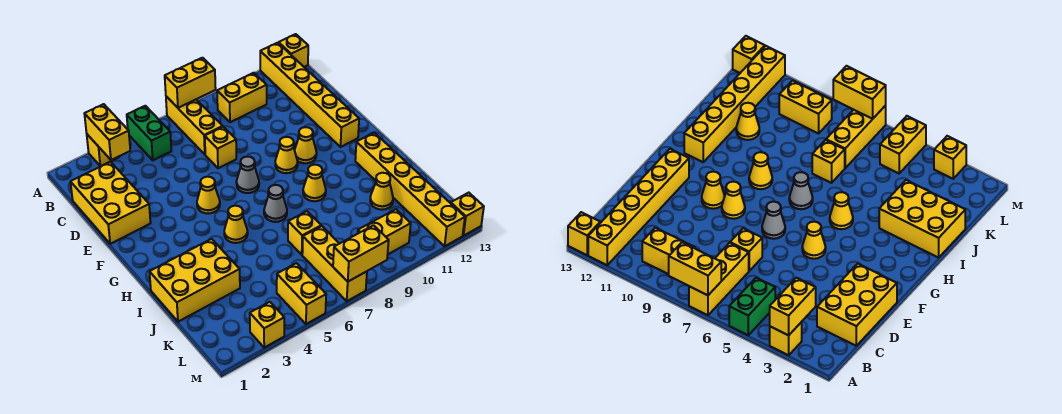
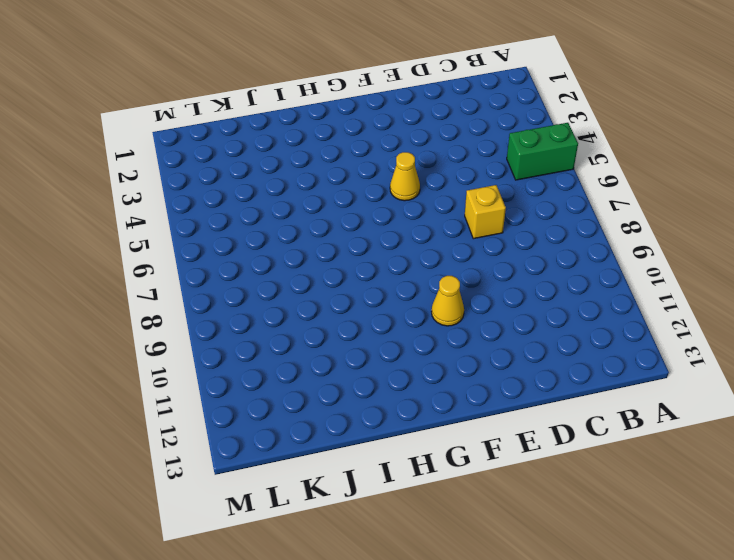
none -> yellow brick A3 level 1
none -> yellow brick A7:C7 level 1
none -> yellow brick A12:F12 level 1

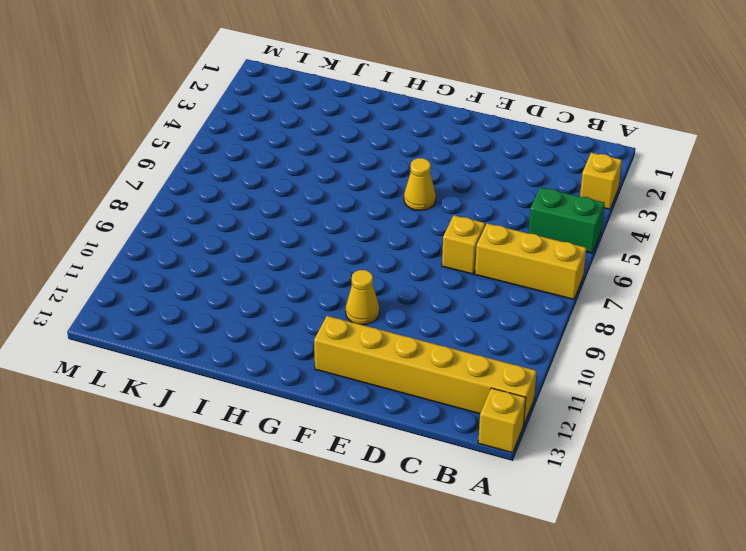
none -> yellow brick B9:B10 level 1
none -> yellow brick C1:E2 level 1
none -> grey cone F7 level 1

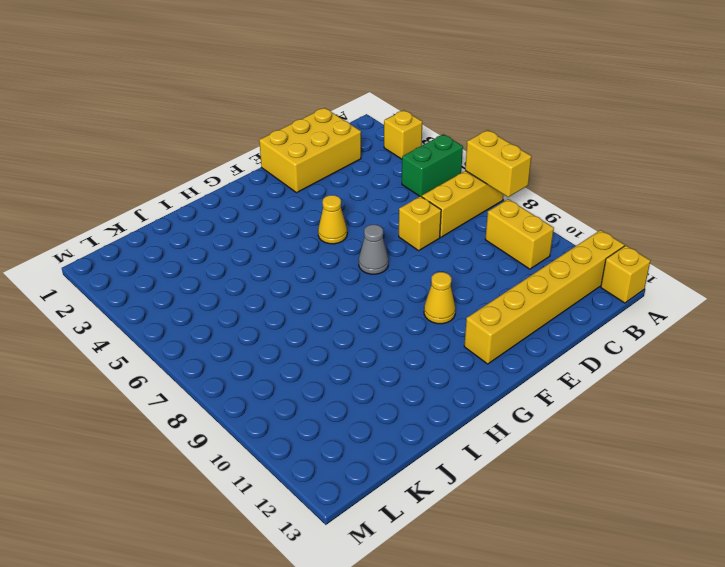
none -> yellow cone F9 level 1
none -> yellow cone H5 level 1
none -> grey cone H7 level 1

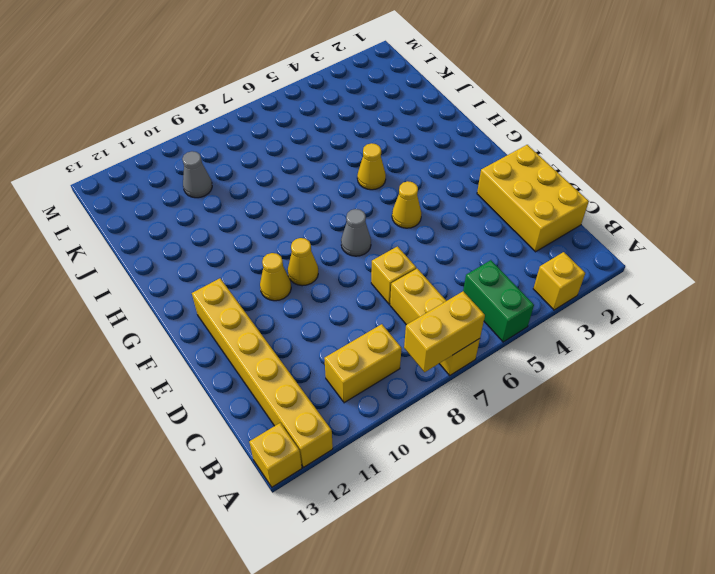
grey cone K10 level 1 -> grey cone H7 level 1
none -> yellow cone H9 level 1
none -> yellow brick H12:M12 level 1
none -> yellow brick I1:J3 level 1

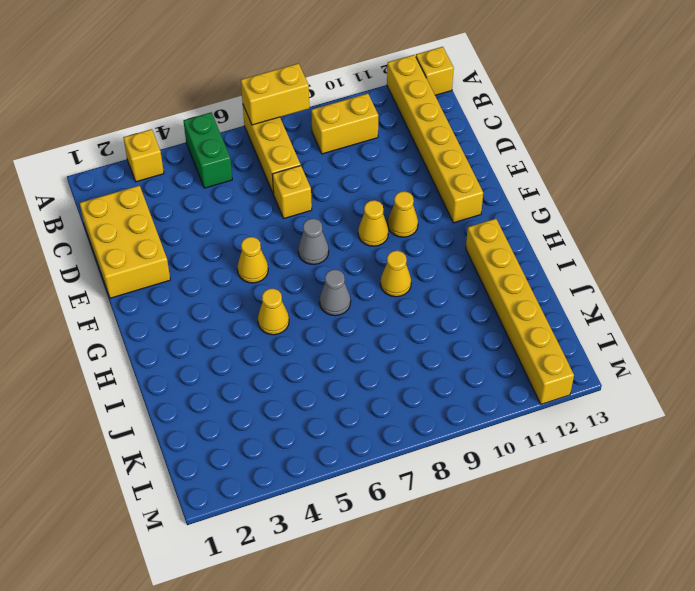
none -> yellow brick I1:J3 level 1
none -> yellow brick J7 level 1
none -> yellow cone J11 level 1

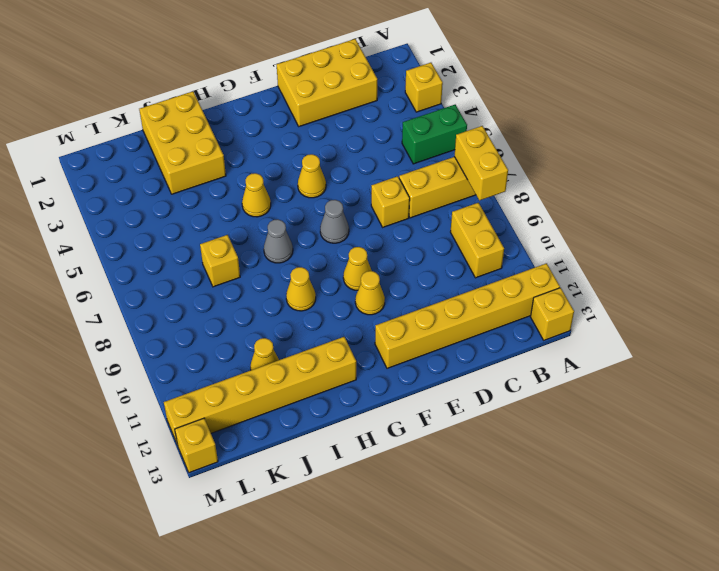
none -> yellow brick K7:M7 level 1
none -> yellow brick L5:M5 level 1
none -> yellow brick L9:L10 level 1

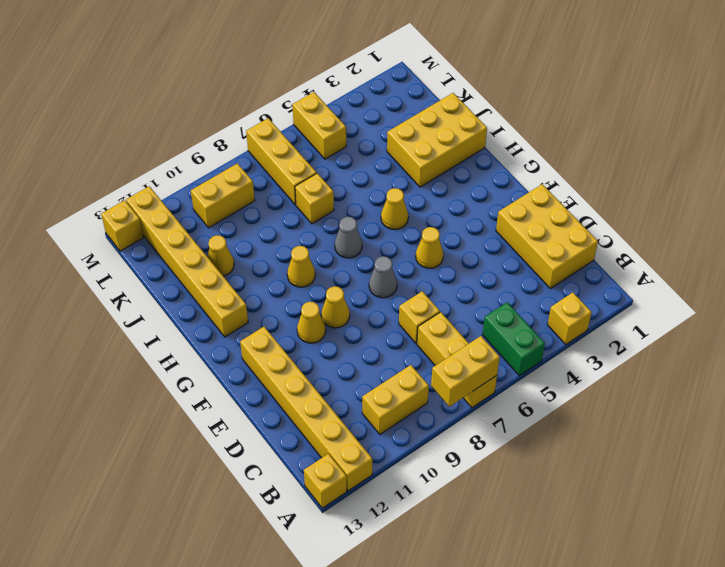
none -> yellow brick M3 level 1
none -> yellow brick A3:B3 level 2
none -> yellow brick M7:M8 level 2

